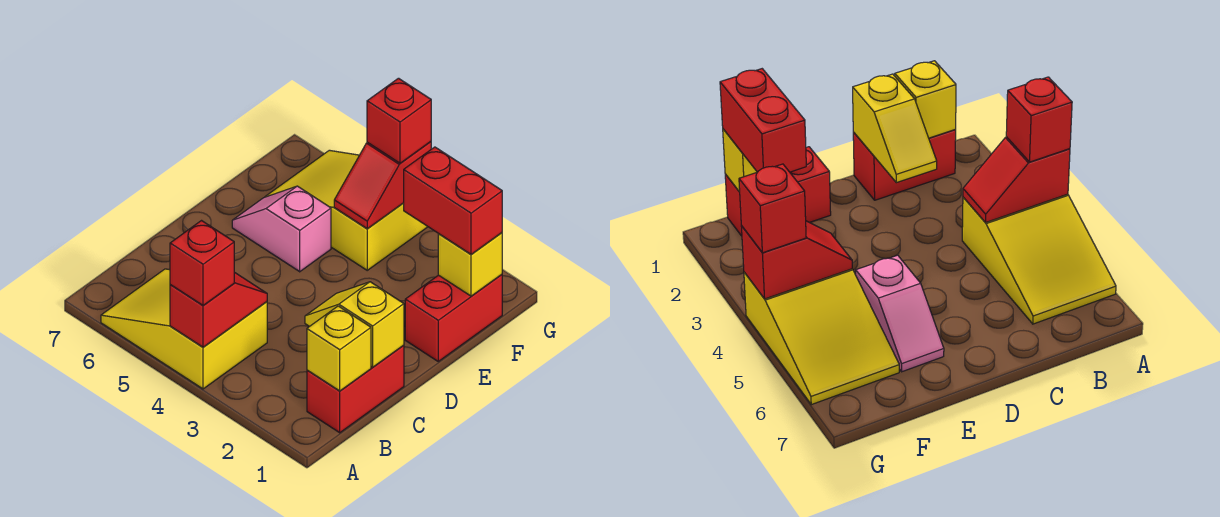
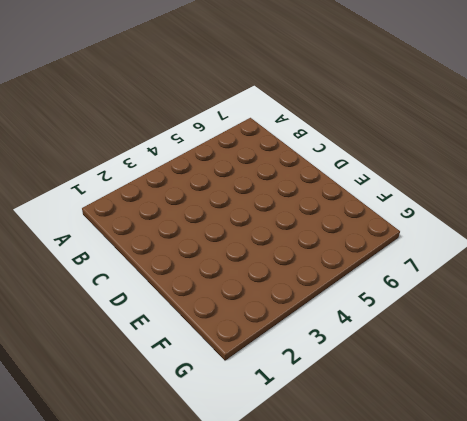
none -> yellow slope A4:B6 level 1 top 4
none -> red brick B1:C1 level 1
none -> red brick E1:F1 level 1

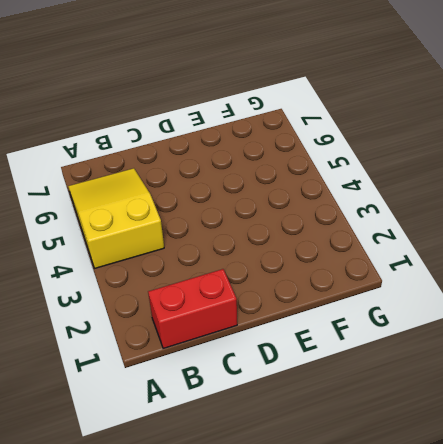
none -> red brick E1:F1 level 1
none -> pink slope E5:E6 level 1 top 5
none -> yellow slope F4:G6 level 1 top 4

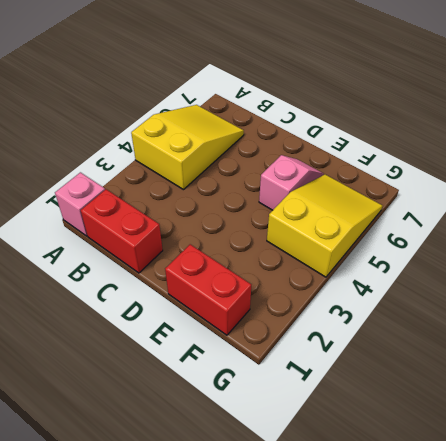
pink brick A1 level 1 -> none
none -> red slope A4:B4 level 2 top A
none -> yellow brick B1 level 2
none -> yellow slope C1:C2 level 2 top 1

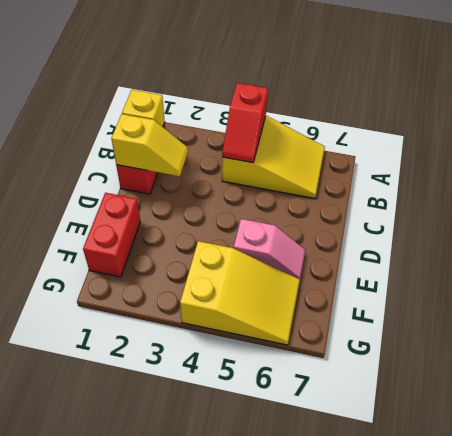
none -> yellow brick F1 level 2
none -> red slope F4:G4 level 2 top G
none -> red brick A4 level 3

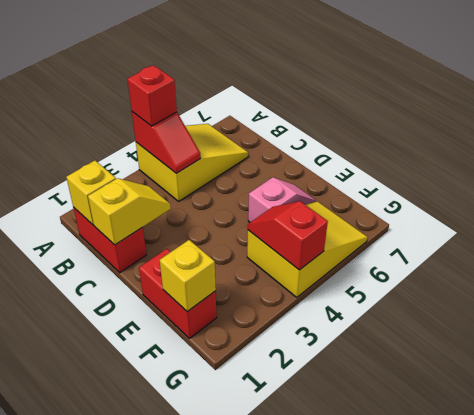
none -> red brick F1:F2 level 3
none -> red brick G4 level 3

